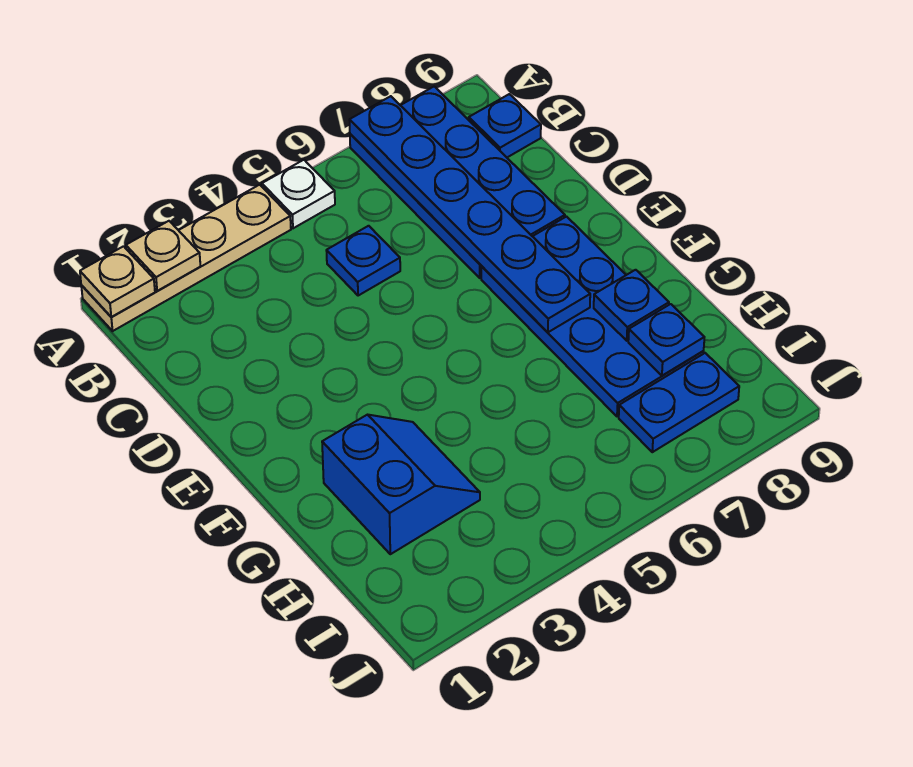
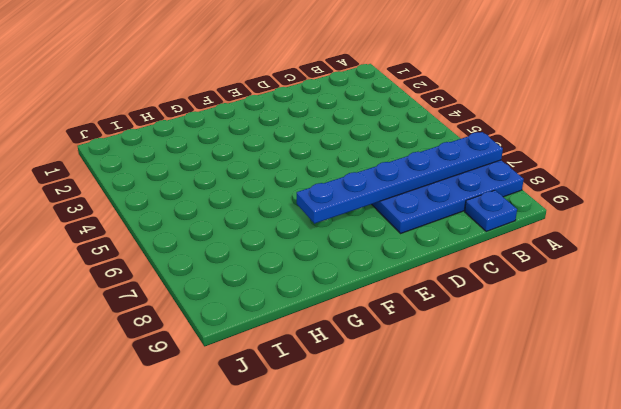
none -> tan plate A1:A4 level 1
none -> white plate A5 level 1
none -> blue plate C5 level 1

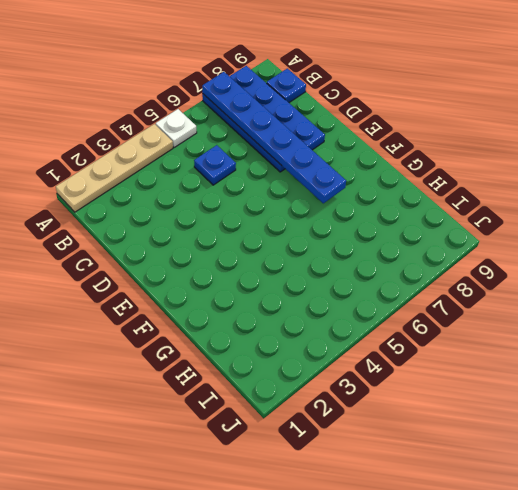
none -> blue plate E7:H8 level 1
none -> blue slope G2:H3 level 1 top 2
none -> blue plate I7:I8 level 1

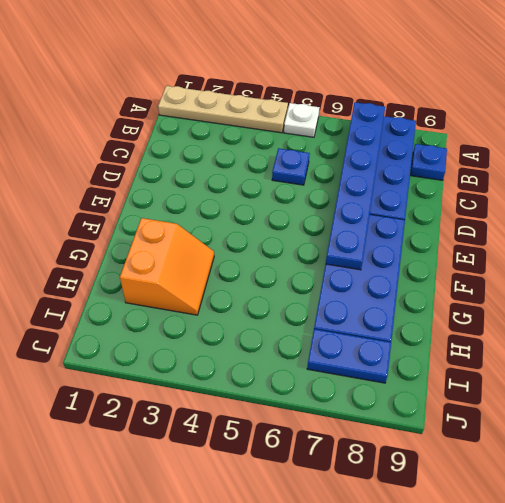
orange slope G2:H3 level 1 top 2 -> blue slope G2:H3 level 1 top 2
none -> tan plate A1 level 2
none -> tan plate A2 level 2
none -> blue plate G8 level 2

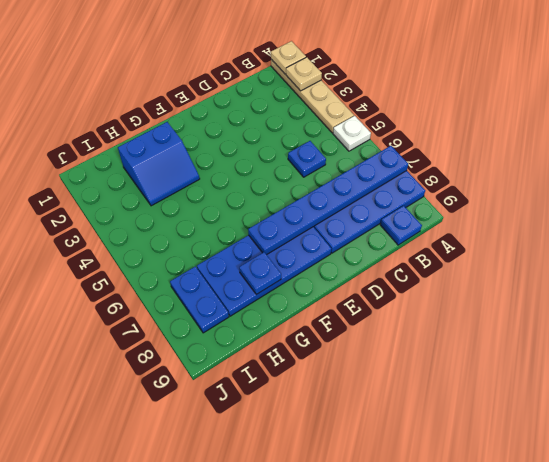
none -> blue plate H8 level 2

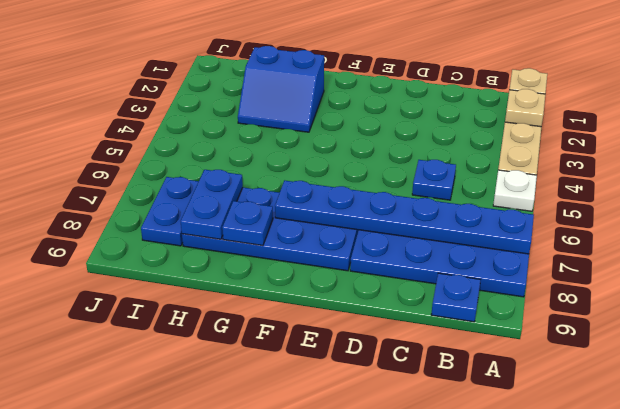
blue plate H7:H8 level 2 -> blue plate H8 level 2

